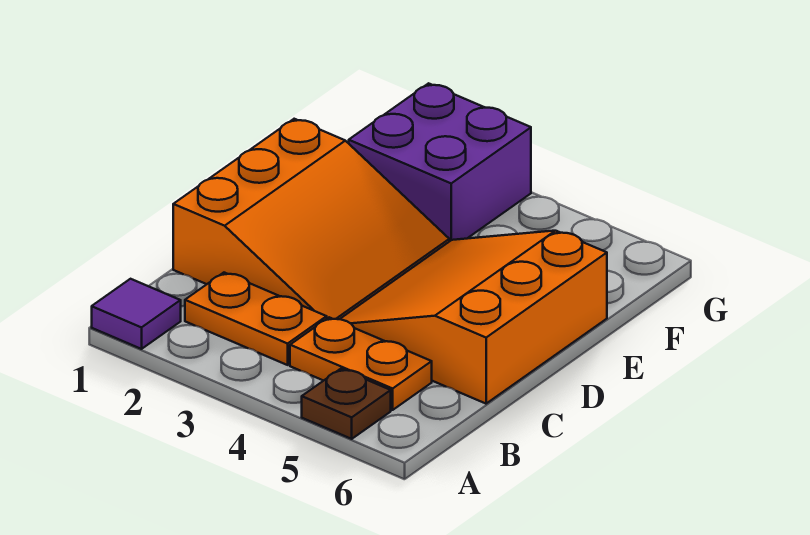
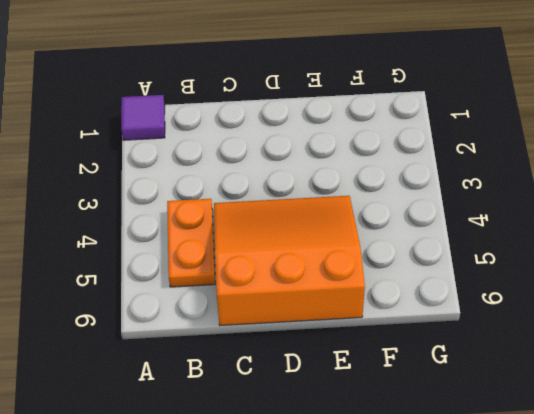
none -> brown plate A5 level 1
none -> orange plate B2:B3 level 1

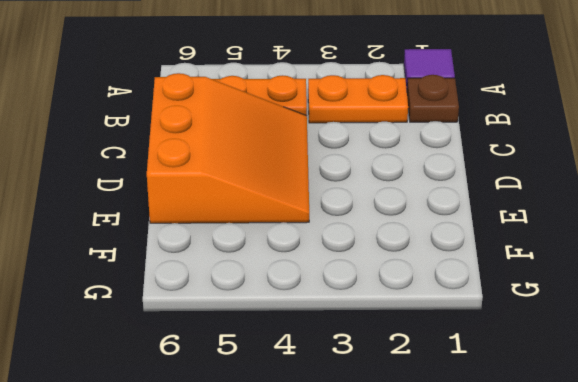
brown plate B1 level 1 -> brown plate A5 level 1
none -> orange slope C1:E3 level 1 top 1
none -> purple brick F2:G3 level 1

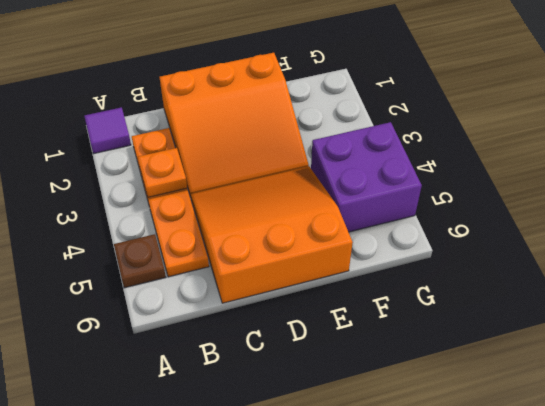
orange plate B3 level 2 -> none
purple brick F4:G5 level 1 -> purple brick F2:G3 level 1

